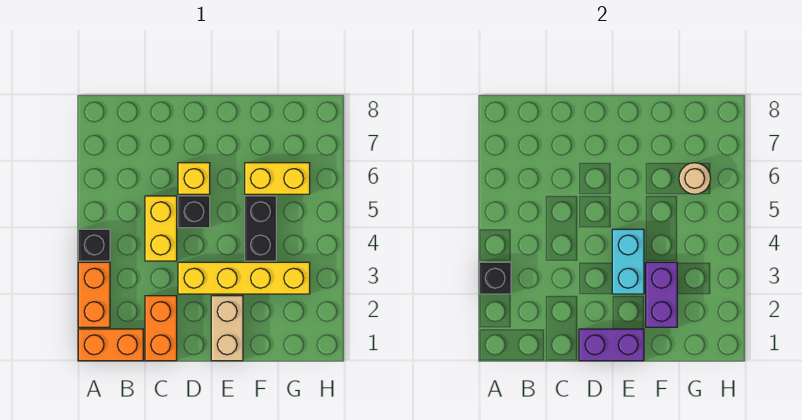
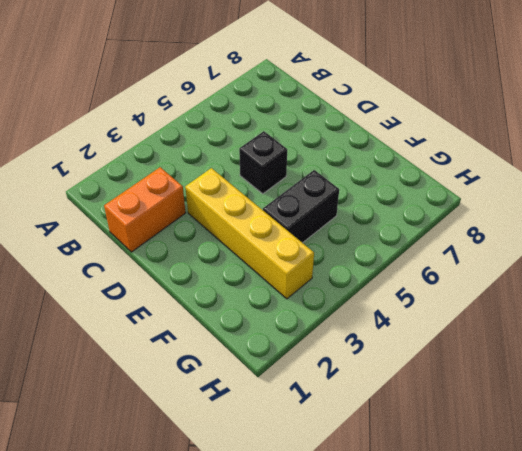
none -> orange brick A1:B1 level 1
none -> orange brick A2:A3 level 1
none -> black brick A4 level 1

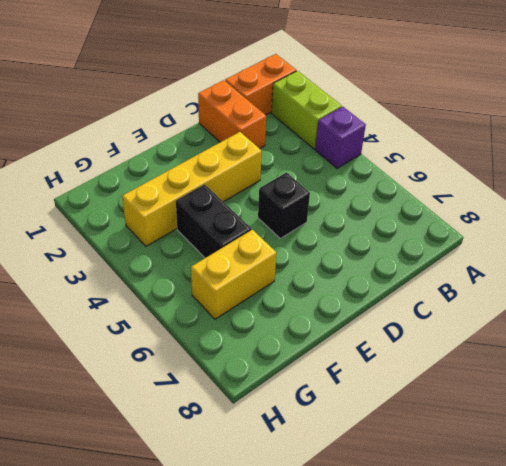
lime brick A2:A3 level 1 -> orange brick A2:A3 level 1
purple brick A4 level 1 -> black brick A4 level 1
none -> yellow brick C4:C5 level 1
none -> yellow brick D6 level 1
none -> tan brick E1:E2 level 1

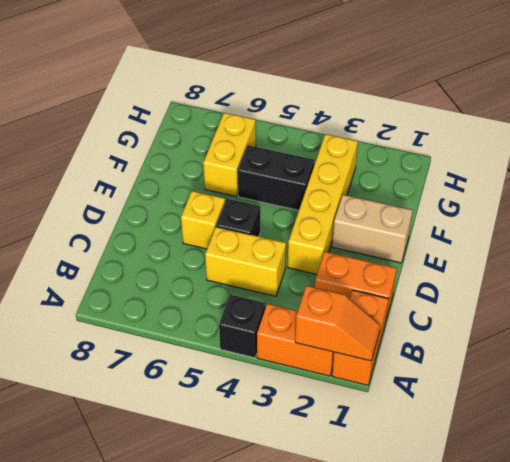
orange slope A1:A2 level 2 top 2 -> none
none -> black brick A3 level 2
none -> purple brick D1:E1 level 2
none -> cyan brick E3:E4 level 2

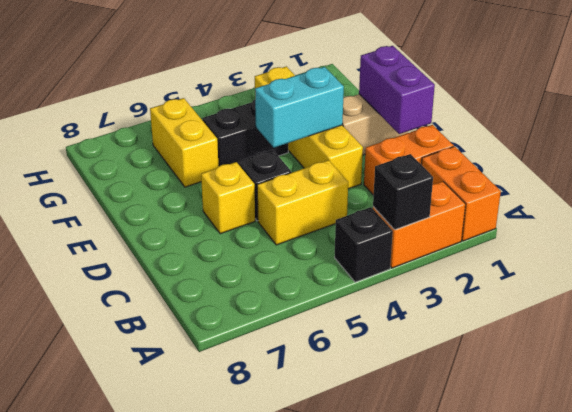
none -> purple brick F2:F3 level 2
none -> tan round brick G6 level 2

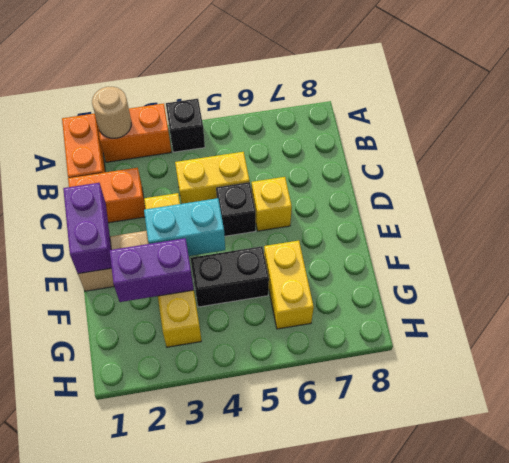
tan round brick A2 level 2 -> tan round brick G6 level 2
none -> black brick A3 level 2

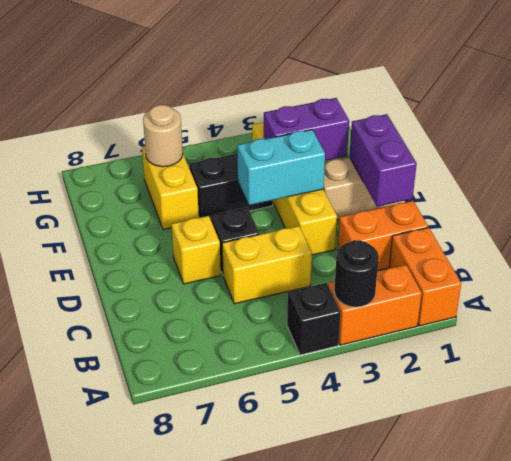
black round brick A3 level 2 -> black brick A3 level 2

